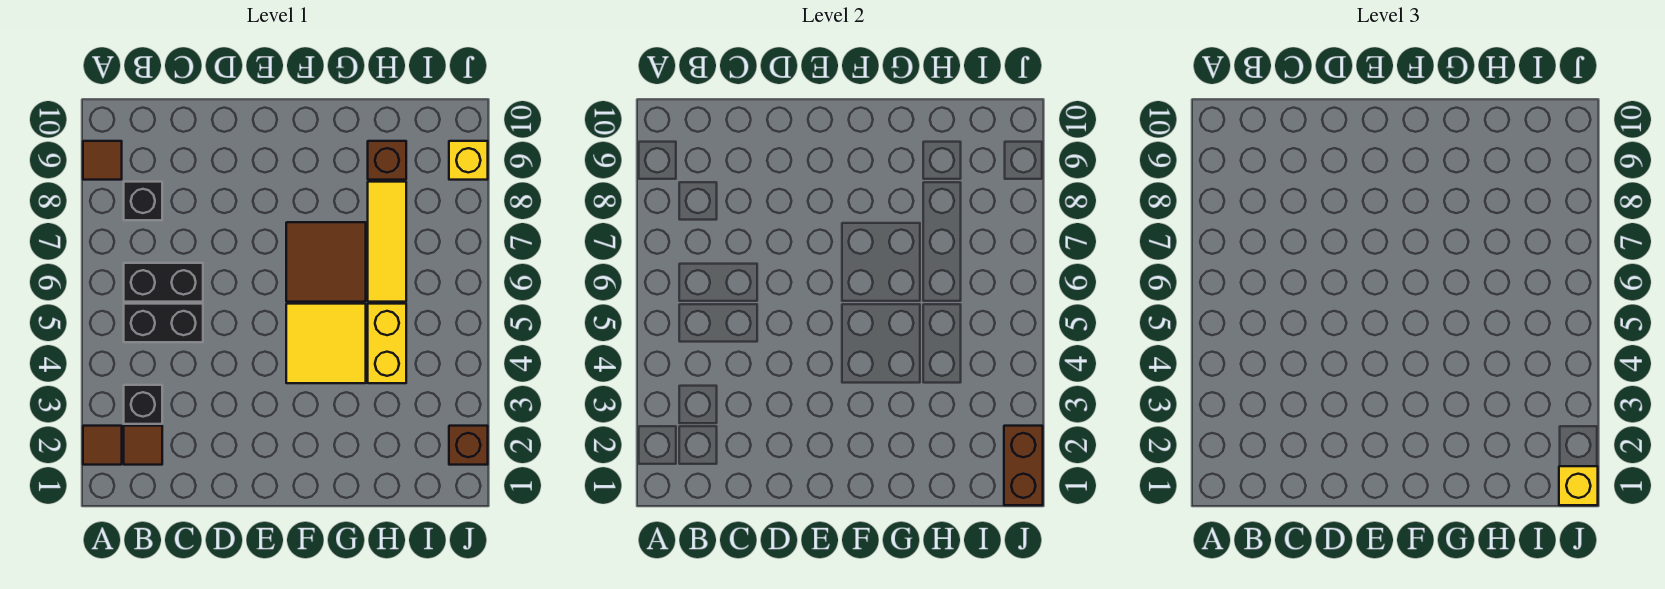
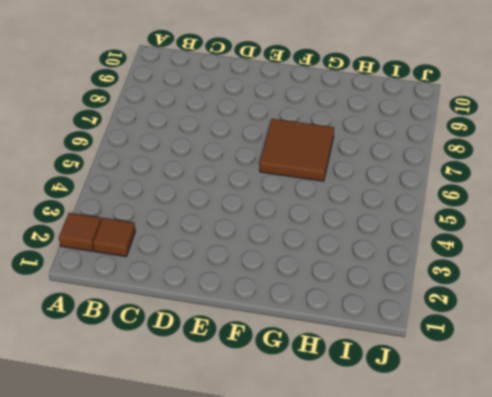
none -> brown tile A9 level 1
none -> black brick B3 level 1
none -> black brick B5:C5 level 1

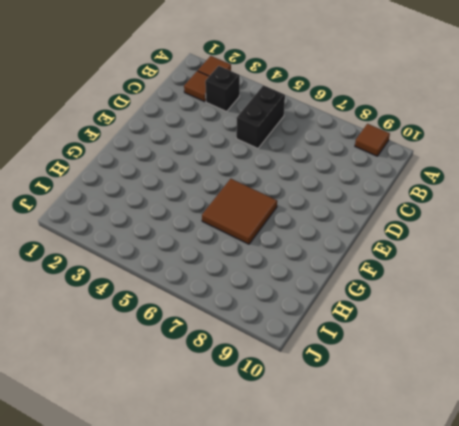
none -> black brick B6:C6 level 1
none -> black brick B8 level 1
none -> yellow tile F4:G5 level 1

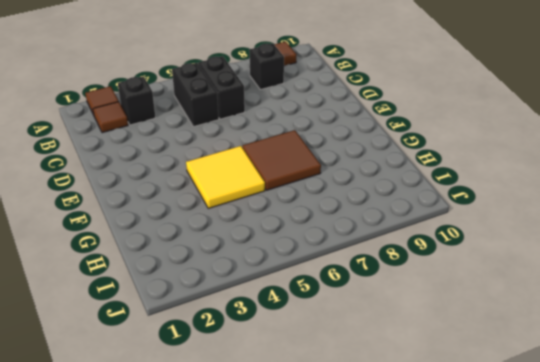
none -> yellow brick H4:H5 level 1
none -> yellow tile H6:H8 level 1
none -> brown brick H9 level 1

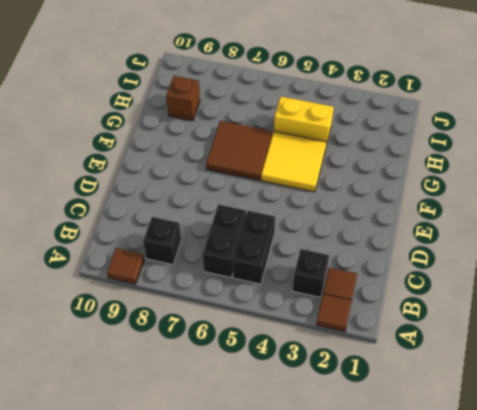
none -> yellow tile H6:H8 level 1
none -> brown brick J2 level 1
none -> yellow brick J9 level 1

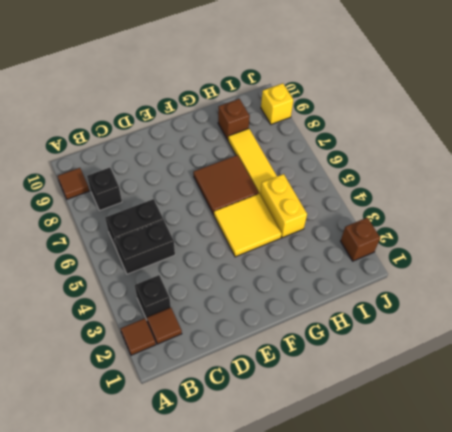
none -> brown brick J1:J2 level 2
none -> yellow brick J1 level 3

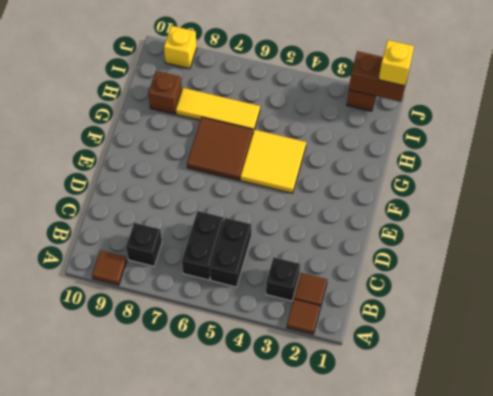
none -> yellow brick H4:H5 level 1

